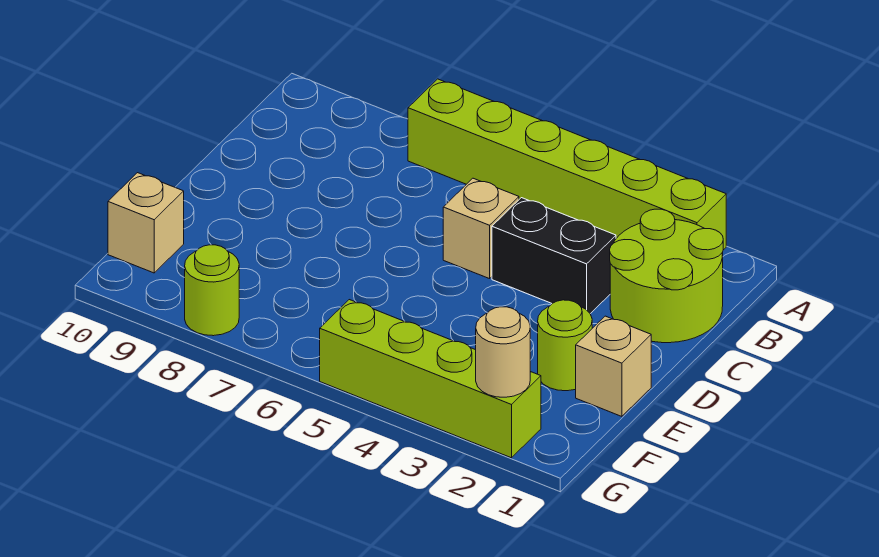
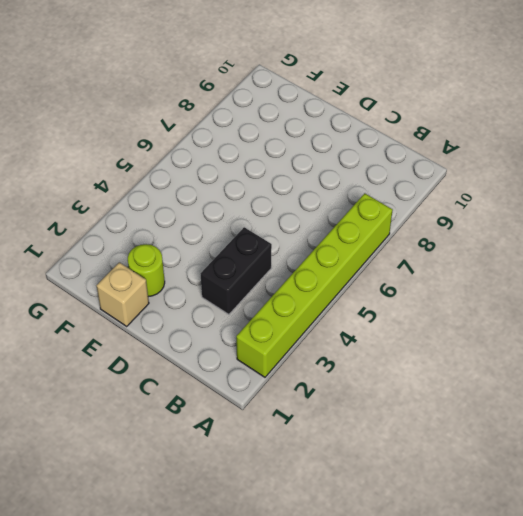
none -> lime round brick B1:C2 level 1
none -> tan brick C5 level 1

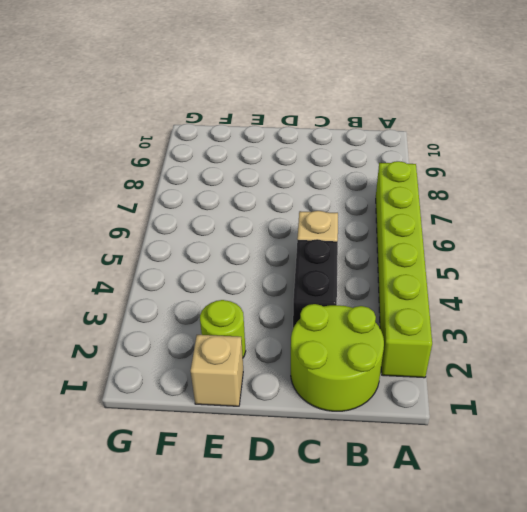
none -> tan brick F10 level 1
none -> lime brick G2:G5 level 1

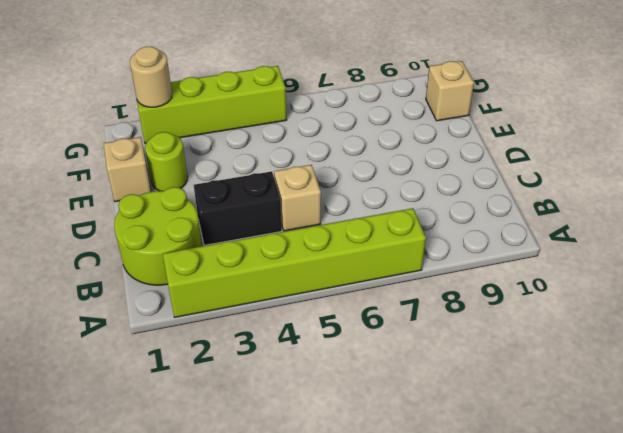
none -> lime round brick G8 level 1

